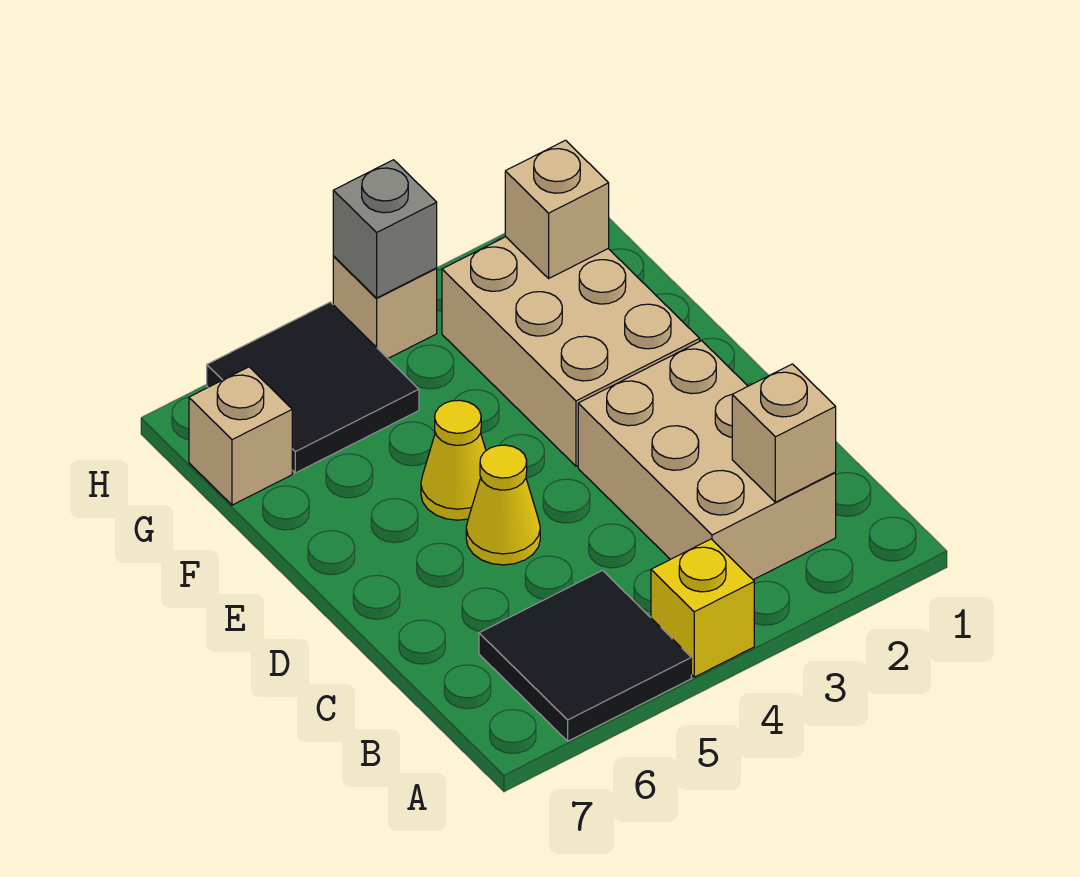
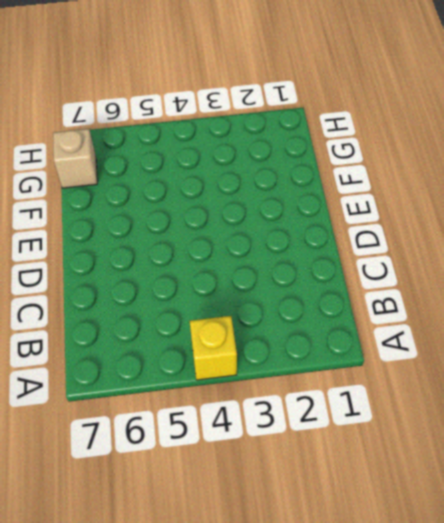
none -> black tile A5:B6 level 1
none -> tan brick B2:D3 level 1
none -> yellow cone D5 level 1

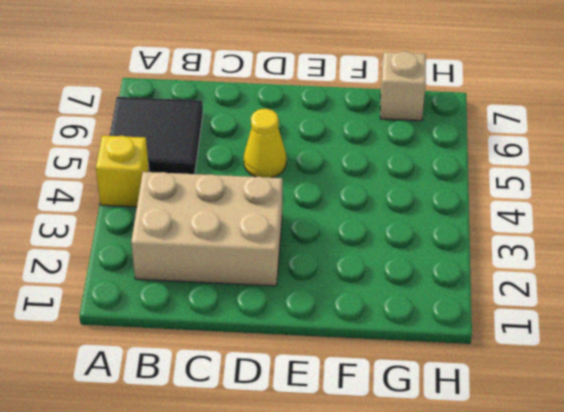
none -> tan brick E2:G3 level 1
none -> yellow cone E5 level 1
none -> black tile G5:H6 level 1

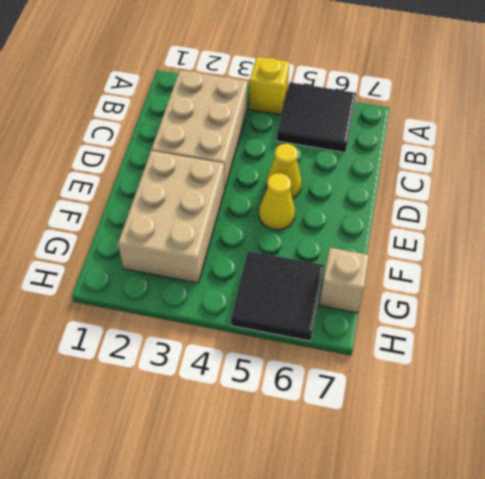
none -> tan brick H4 level 1
none -> tan brick B2 level 2
none -> tan brick G2 level 2

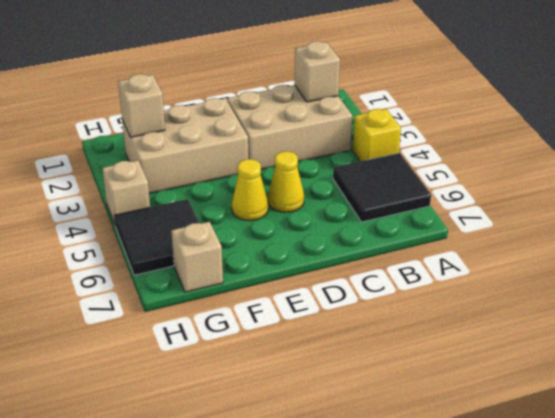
none -> grey brick H4 level 2

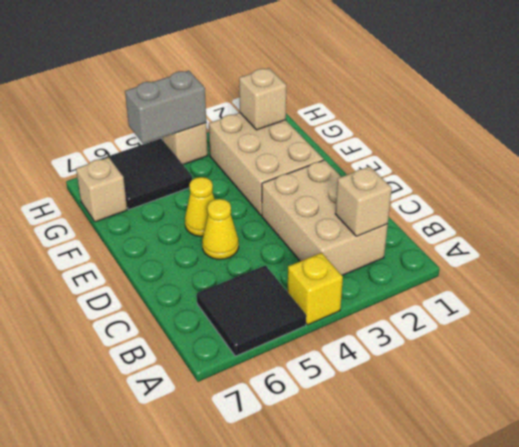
grey brick H4:H5 level 2 -> grey brick H4 level 2

